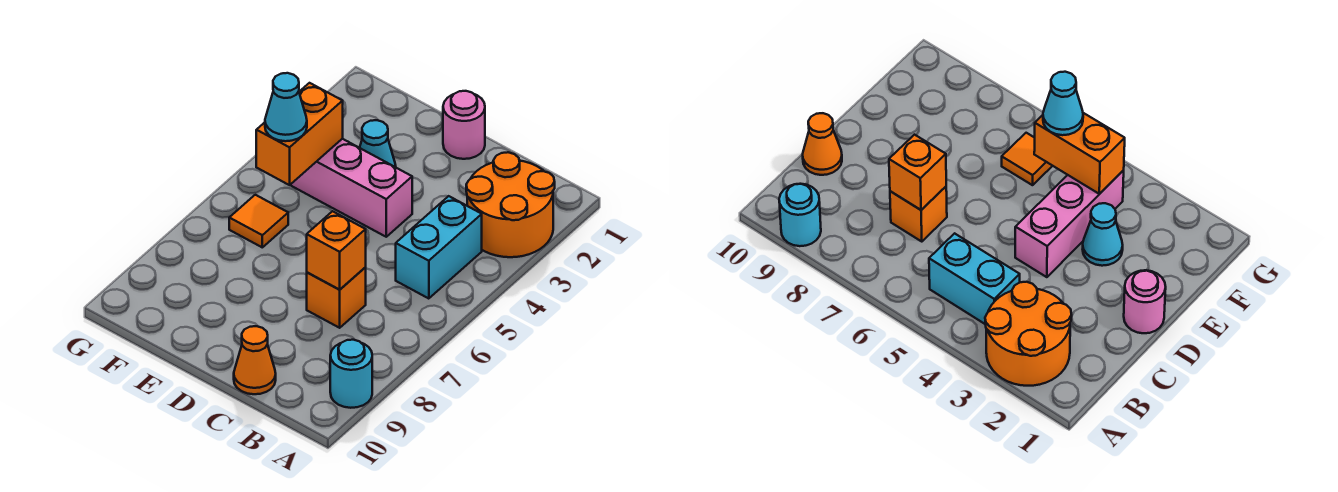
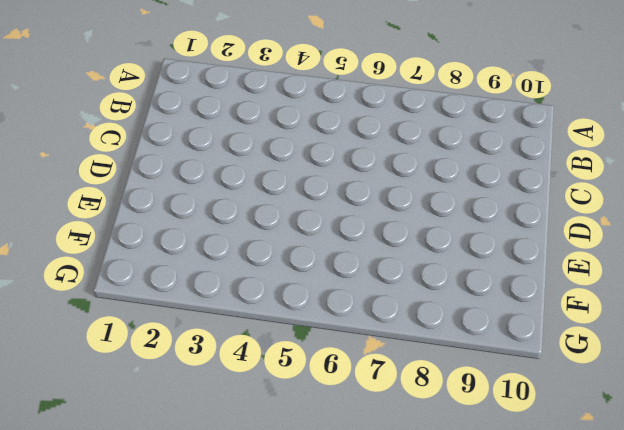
none -> orange round brick A2:B3 level 1
none -> cyan round brick A9 level 1
none -> cyan brick B4:B5 level 1

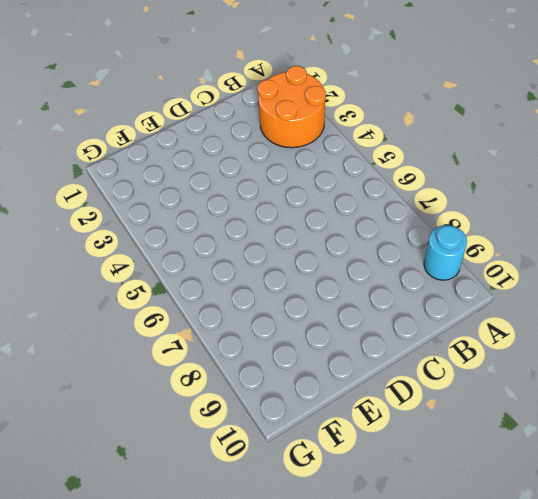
none -> cyan brick B4:B5 level 1
none -> orange brick C7 level 1
none -> orange cone C10 level 1

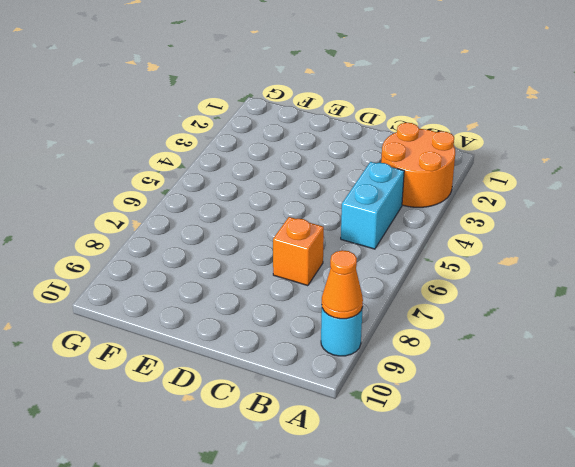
orange cone A9 level 2 -> orange cone C10 level 1
none -> pink round brick D1 level 1
none -> pink brick D4:F4 level 1
none -> cyan cone E3 level 1

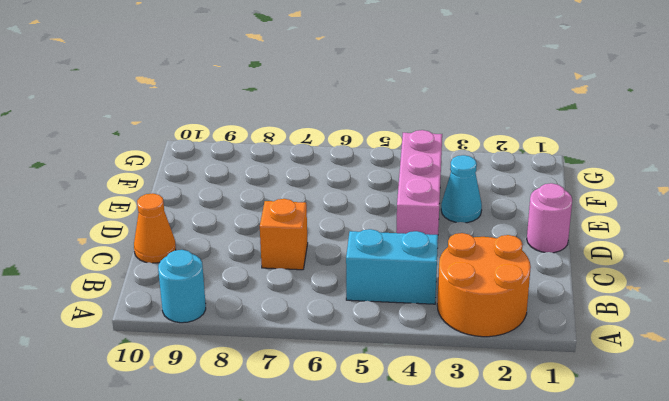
none -> orange tile F6 level 1
none -> orange brick C7 level 2
none -> orange brick F4:F5 level 2

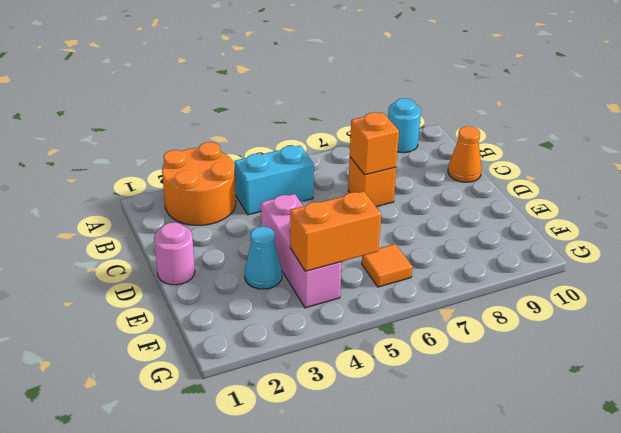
none -> cyan cone F5 level 3

